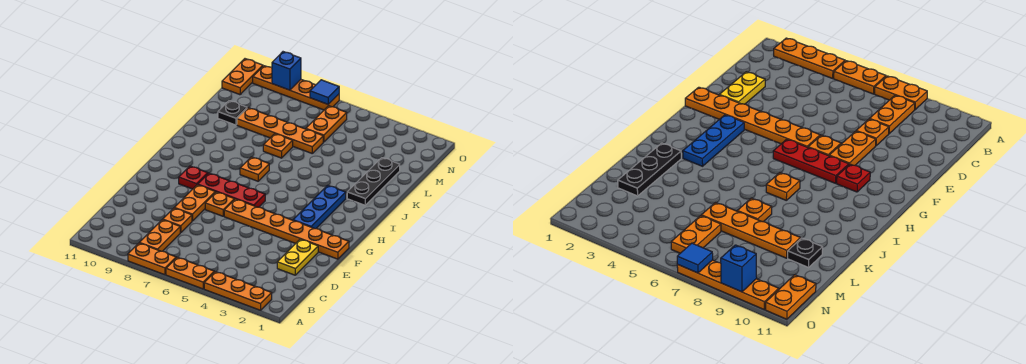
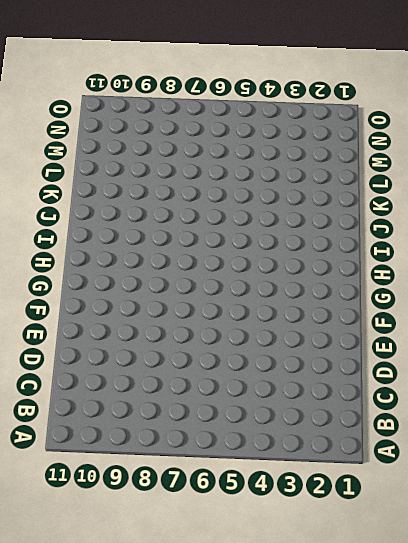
none -> orange plate A2:A4 level 1
none -> orange plate A5:A6 level 1
none -> orange plate A7:A8 level 1

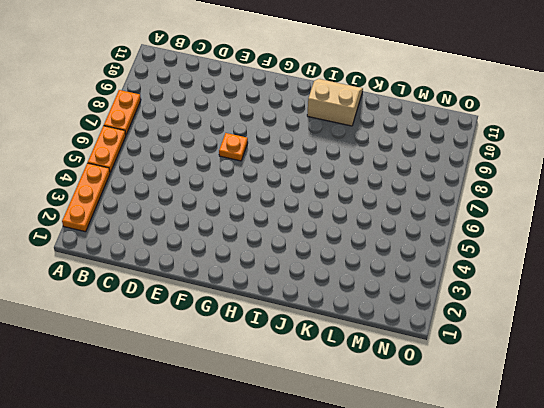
tan slope I10:J11 level 1 top 10 -> none
none -> orange plate B8:C8 level 1
none -> yellow plate D2:E2 level 1
none -> orange plate D8 level 1

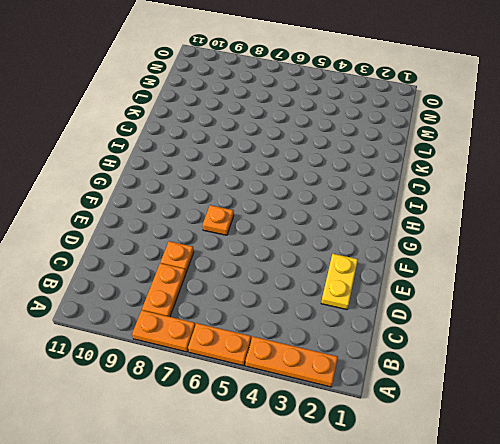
none -> orange plate E8:F8 level 1
none -> orange plate F1:F6 level 1
none -> blue plate G3:I3 level 1

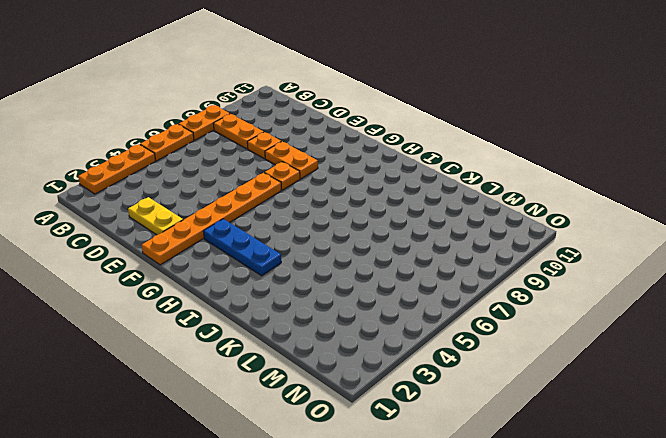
none -> red plate G6:G8 level 1
none -> red plate G9 level 1
none -> orange plate I7 level 1

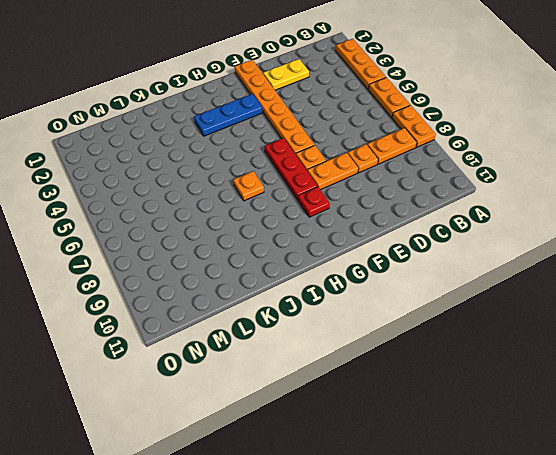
none -> black plate J2:L2 level 1
none -> orange plate K7 level 1
none -> orange plate L6:L9 level 1

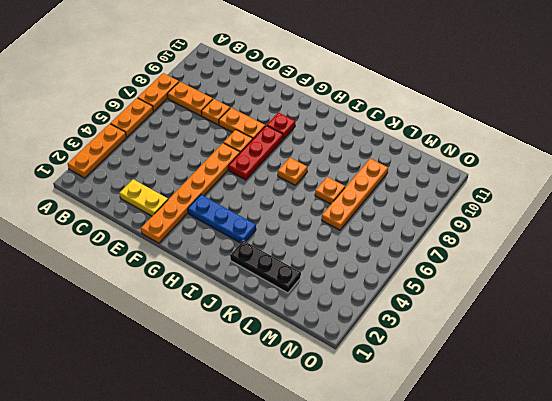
none -> black plate L10 level 1
none -> orange plate M6:N6 level 1
none -> orange plate N11:O11 level 1

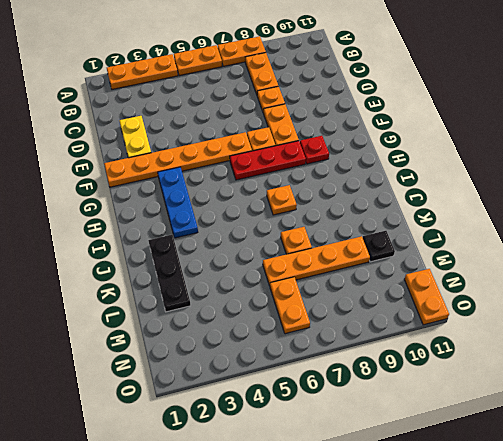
none -> orange plate O7:O10 level 1
none -> blue tile O7 level 2
none -> blue brick O9 level 2

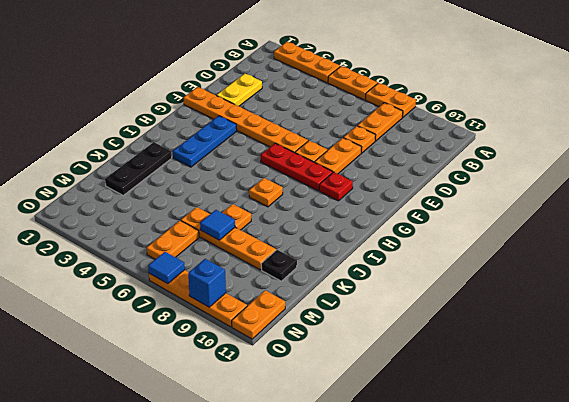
blue tile L7 level 2 -> none

